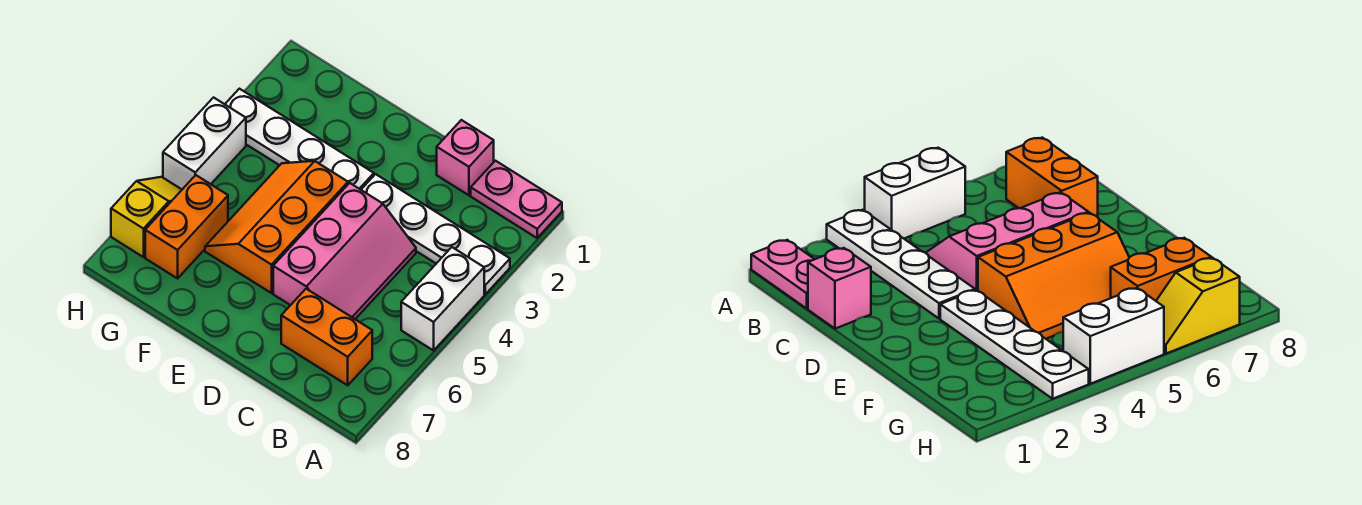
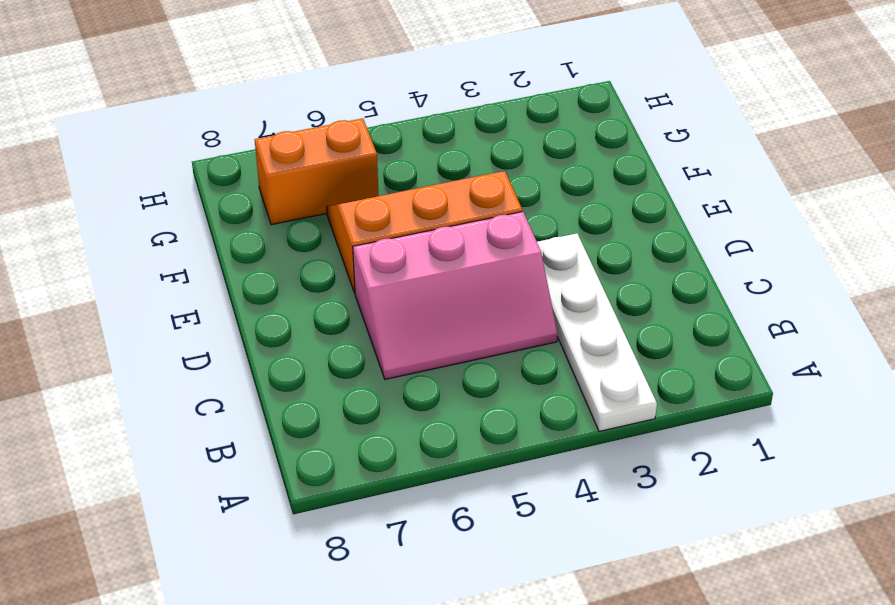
none -> pink plate A1:B1 level 1
none -> white brick A4:A5 level 1

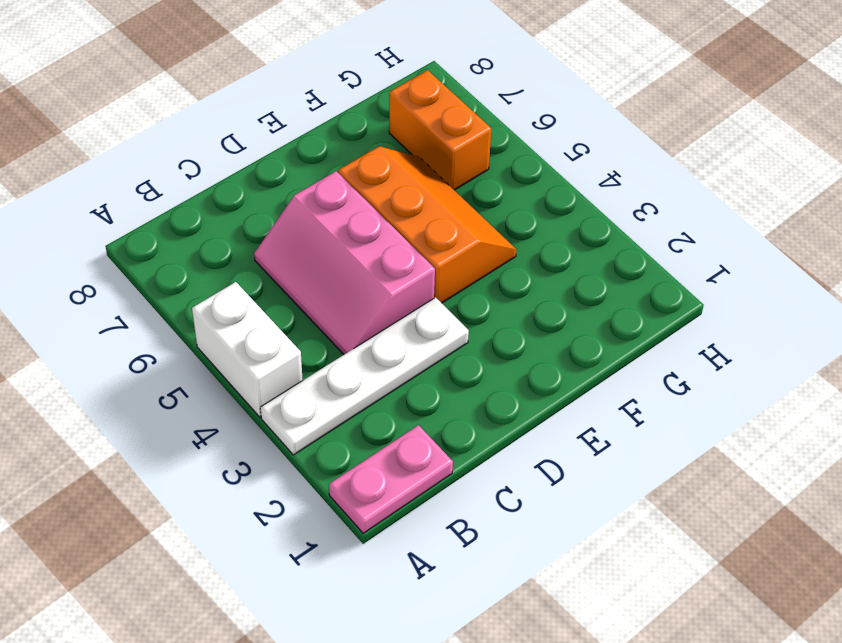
none -> orange brick B7:C7 level 1
none -> pink brick C1 level 1

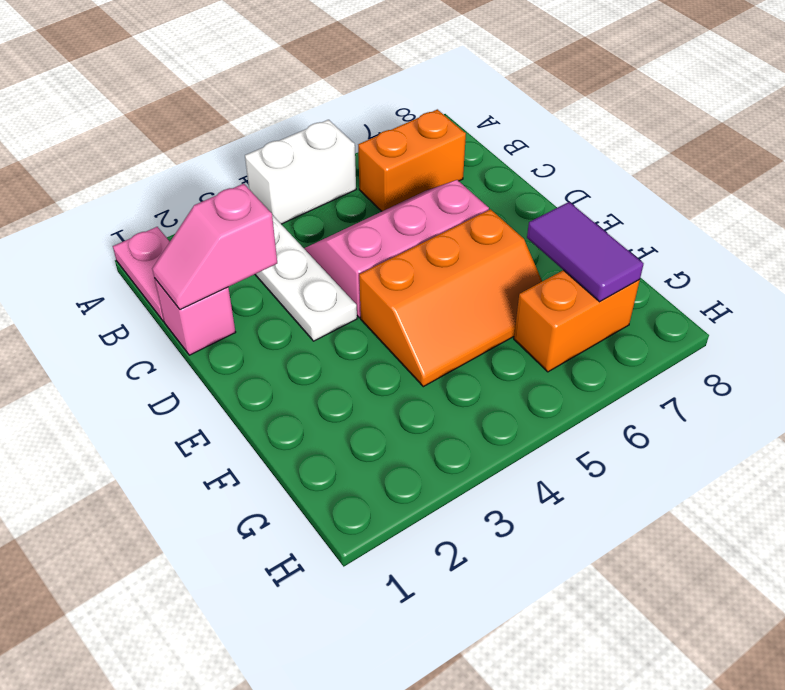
orange brick B6:B7 level 1 -> orange brick B7:C7 level 1
pink slope C1:C2 level 2 top 2 -> none
purple tile F7:G7 level 2 -> none
none -> white plate E3:H3 level 1
none -> white brick H4:H5 level 1

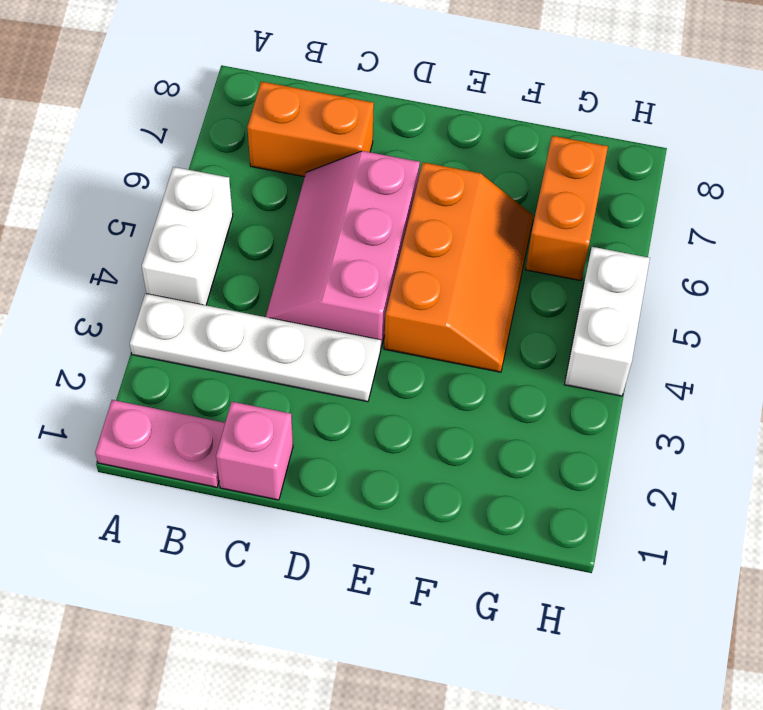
none -> white plate E3:H3 level 1
none -> yellow slope H6:H7 level 1 top 7

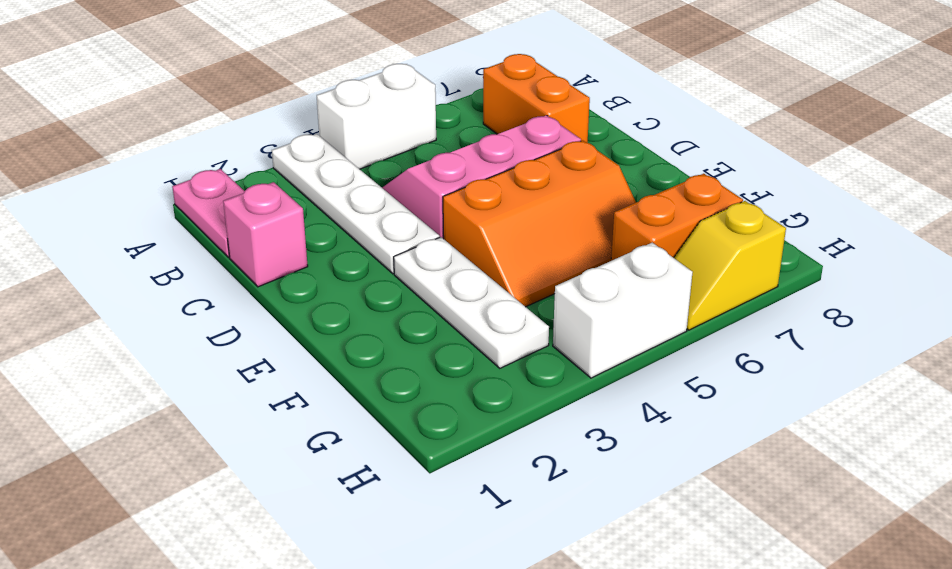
white plate E3:G3 level 1 -> white plate E3:H3 level 1

